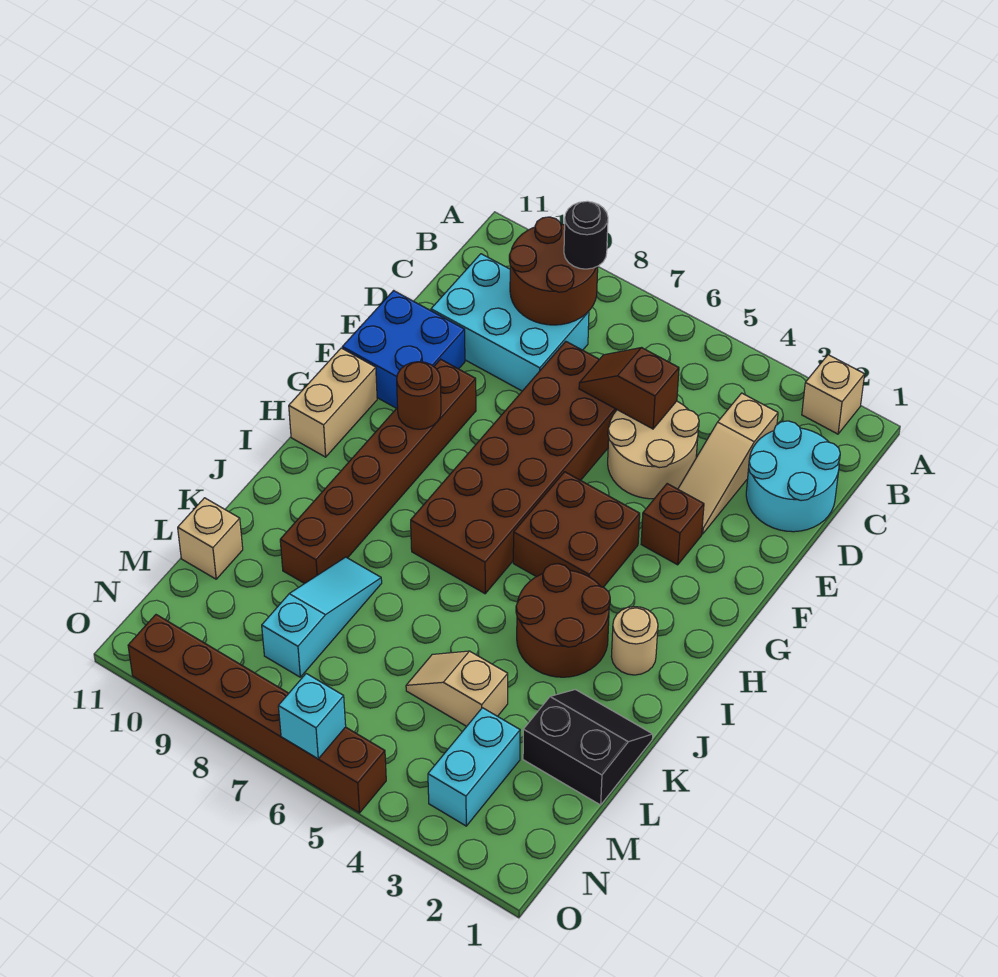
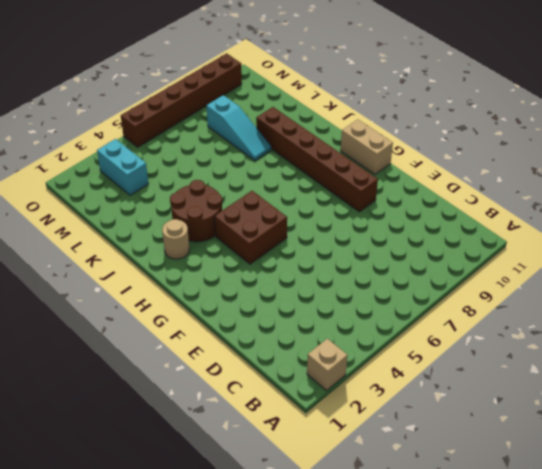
none -> cyan round brick C1:D2 level 1
none -> tan slope C3:E3 level 1 top C
none -> cyan brick C8:D10 level 1

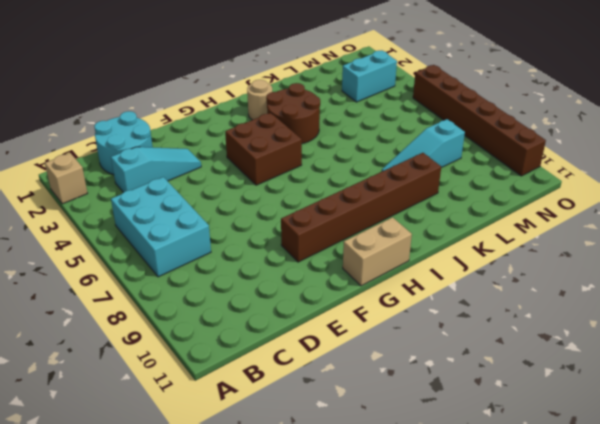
cyan brick B5:C7 level 1 -> cyan brick C8:D10 level 1
cyan slope C3:E3 level 1 top C -> tan slope C3:E3 level 1 top C
none -> tan round brick D4:E5 level 1
none -> brown brick D6:I7 level 1
none -> blue brick E10:F11 level 1

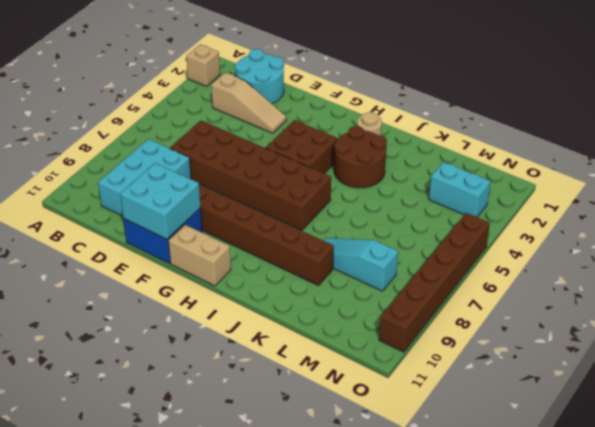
cyan brick E10:F11 level 2 -> none
none -> tan round brick D4:E5 level 1
none -> brown brick F3 level 1
none -> black slope K1:L2 level 1 top L

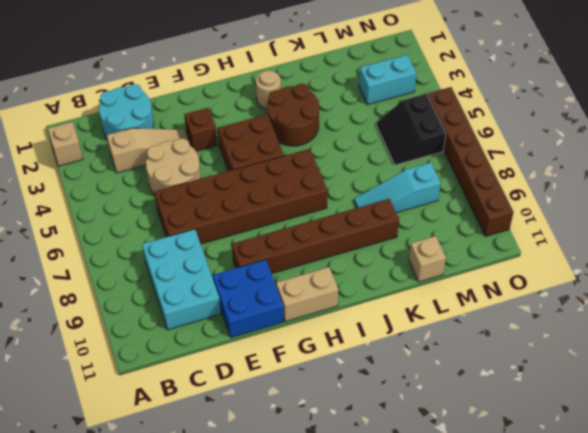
black slope M5:N6 level 1 top N -> black slope K1:L2 level 1 top L
none -> tan slope L4:L5 level 1 top 4
none -> brown round brick B8:C9 level 2
none -> brown slope D5:D6 level 2 top 5

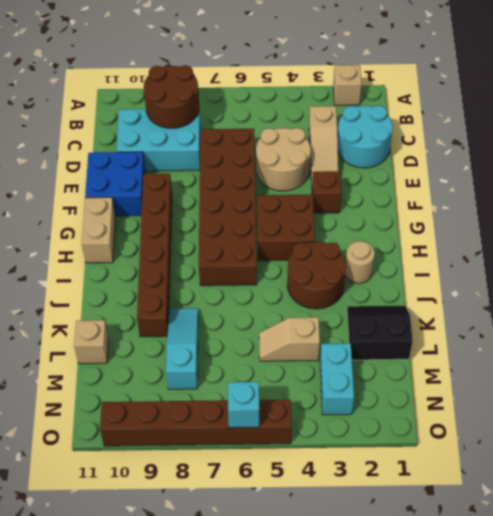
none -> brown slope D5:D6 level 2 top 5
none -> brown round brick G9 level 2
none -> black round brick B8 level 3

